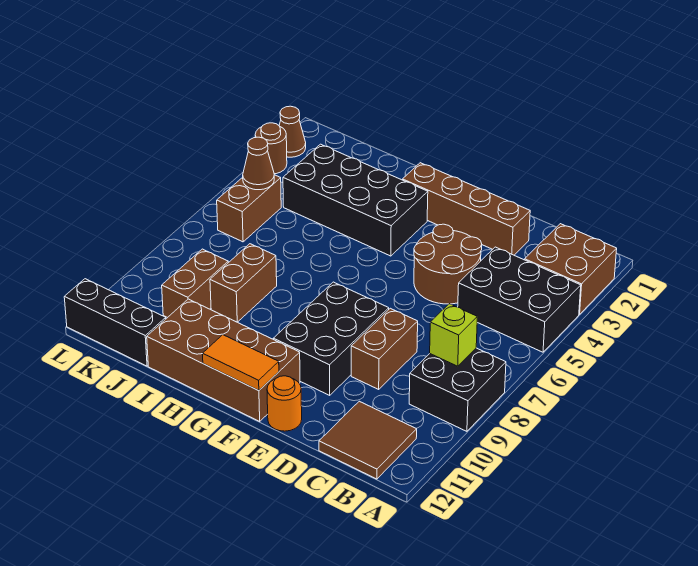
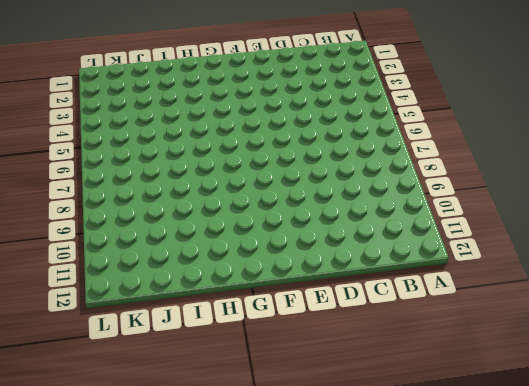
none -> brown brick A2:B3 level 1
none -> black brick A4:C5 level 1
none -> black brick A8:B9 level 1

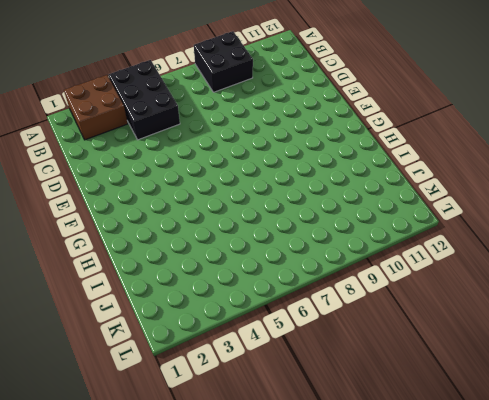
none -> brown tile B11:C12 level 1
none -> brown brick D2:G2 level 1
none -> brown round brick D4:E5 level 1

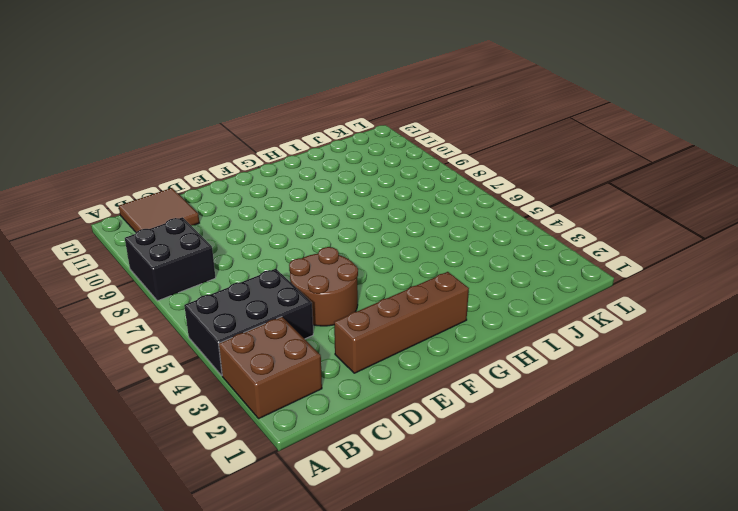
none -> brown brick D8:D9 level 1
none -> black brick E8:F10 level 1
none -> orange round brick E12 level 1

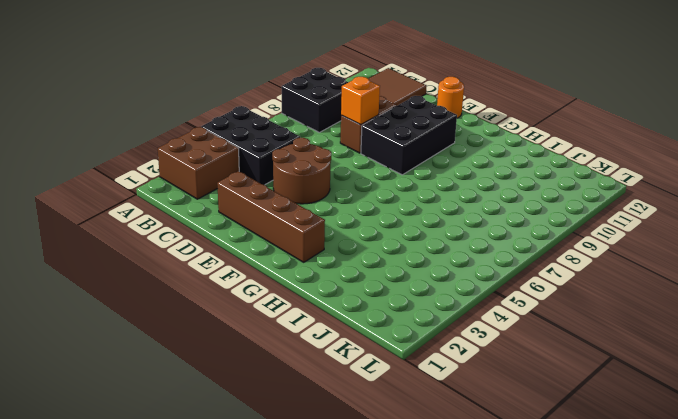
orange brick D8 level 2 -> none
none -> brown brick F11:I12 level 1
none -> black brick G3:J4 level 1
none -> brown brick I8:I9 level 1

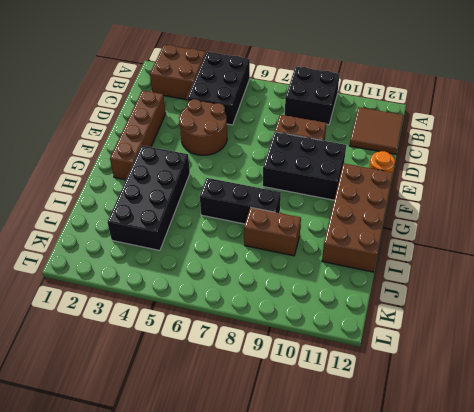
black brick H6:H8 level 1 -> black brick J12:L12 level 1
none -> brown brick J9:J10 level 1
none -> brown brick K5:K6 level 1
none -> brown cone L2 level 1

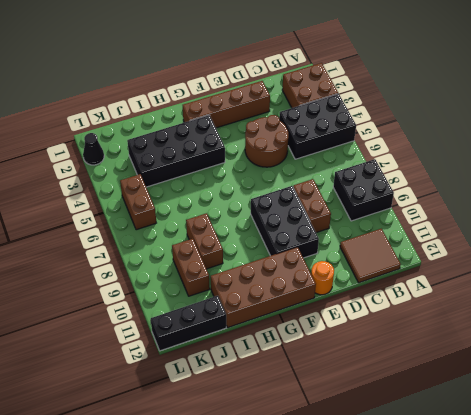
black cone L2 level 1 -> brown cone L2 level 1
none -> brown round brick L3 level 1
none -> lime brick B8 level 2
none -> orange tile F12:G12 level 2

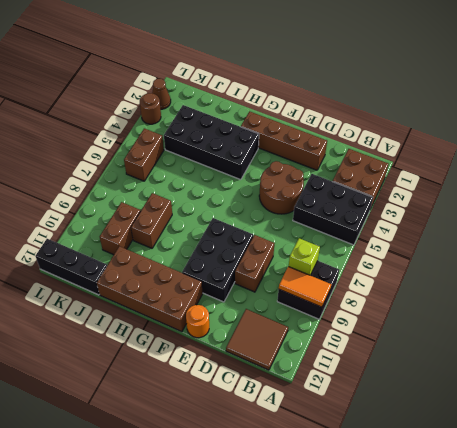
orange tile A9:B9 level 2 -> orange tile F12:G12 level 2
none -> brown cone K5 level 2

